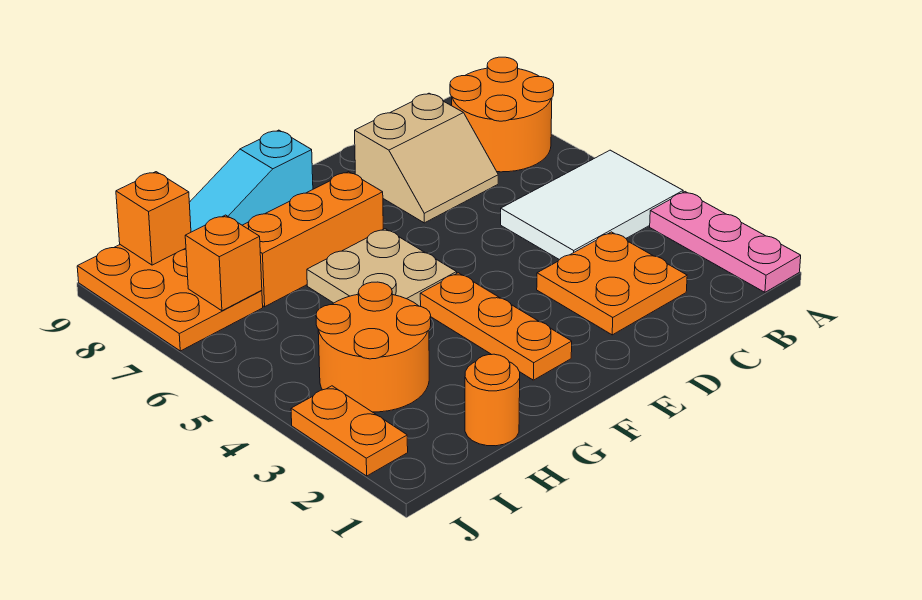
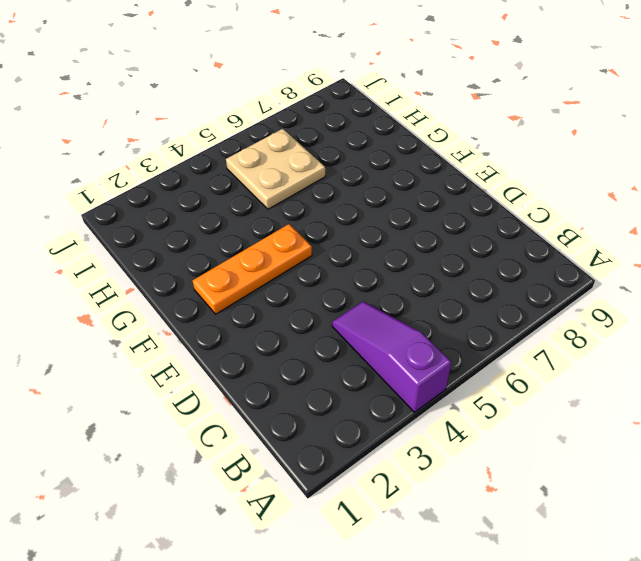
purple slope A4:C4 level 1 top A -> white tile A4:C5 level 1
tan plate H5:I6 level 1 -> tan plate F5:G6 level 1
none -> pink plate A1:A3 level 1
none -> orange round brick A7:B8 level 1
none -> orange plate C2:D3 level 1

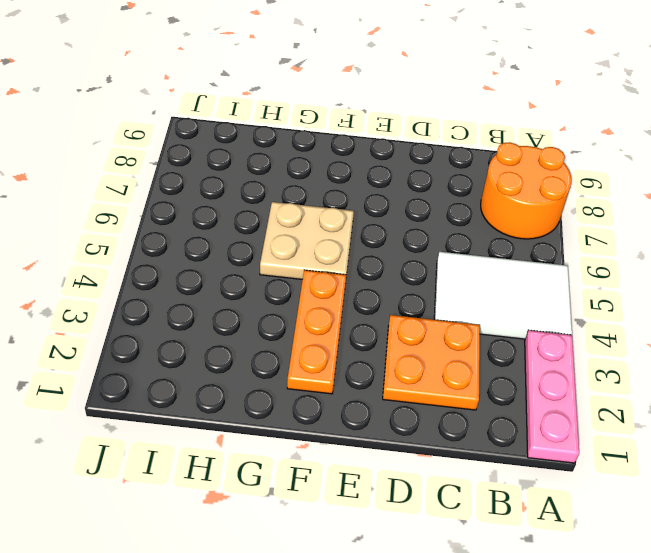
none -> tan slope C7:D8 level 1 top 8
none -> orange brick F7:H7 level 1
none -> cyan slope F9:H9 level 1 top F

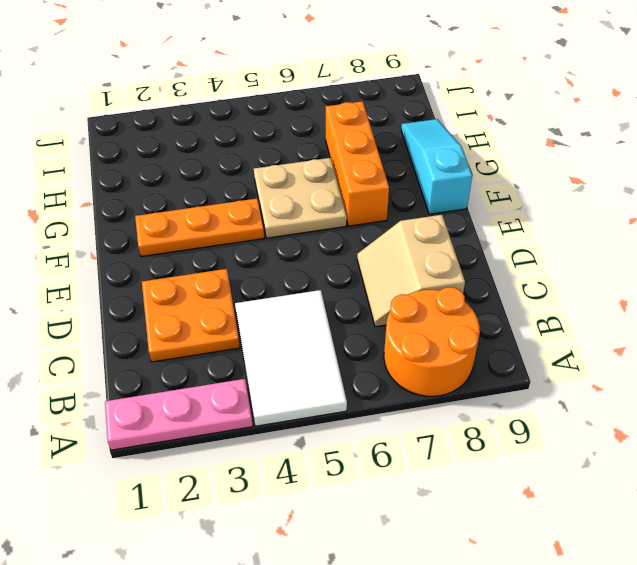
none -> orange round brick H1 level 1
none -> orange round brick H3:I4 level 1
none -> orange plate I7:J9 level 1

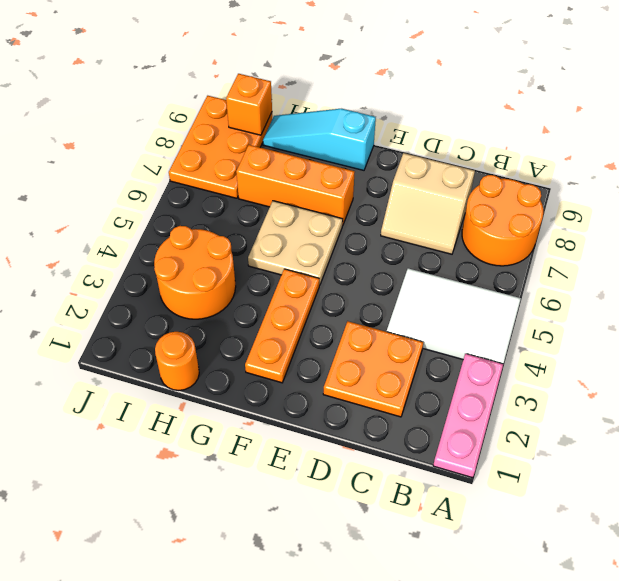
none -> orange plate J2:J3 level 1
none -> orange brick I7 level 2

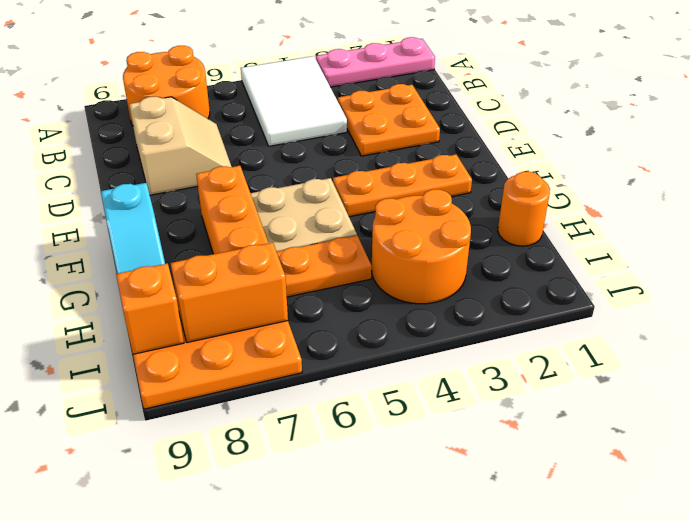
orange plate H5:H6 level 1 -> orange plate J2:J3 level 1
orange brick I7:I8 level 2 -> orange brick I7 level 2

